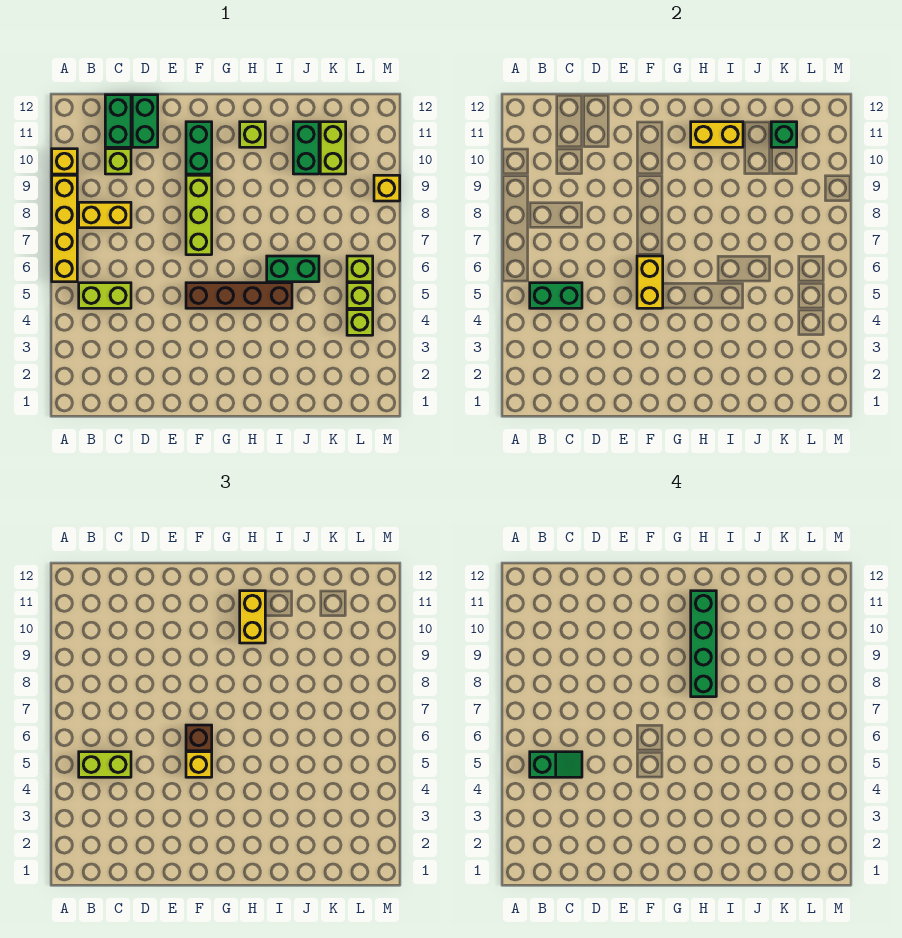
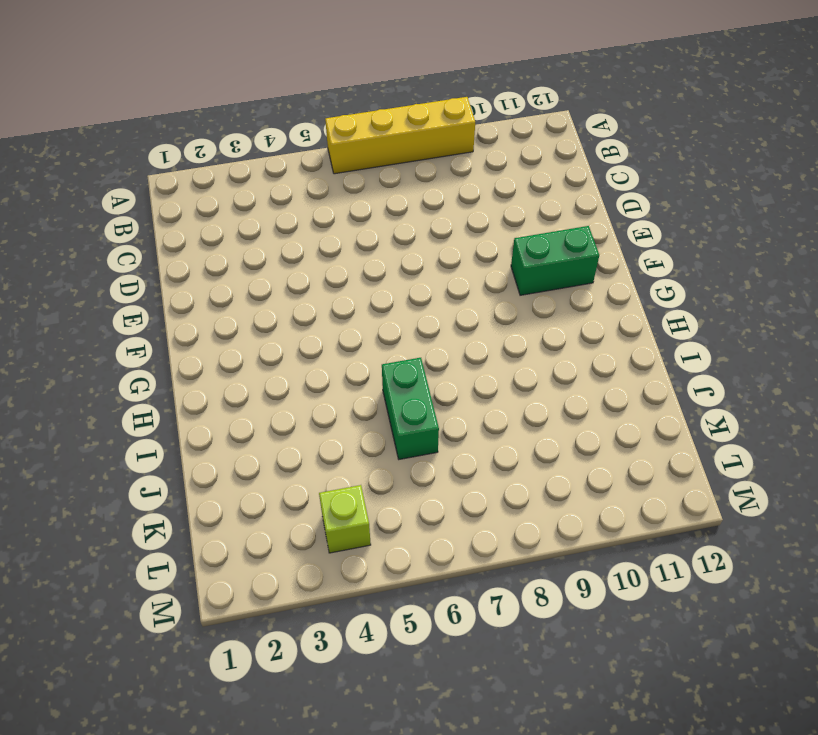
none -> yellow brick A10 level 1
none -> lime brick B5:C5 level 1
none -> yellow brick B8:C8 level 1

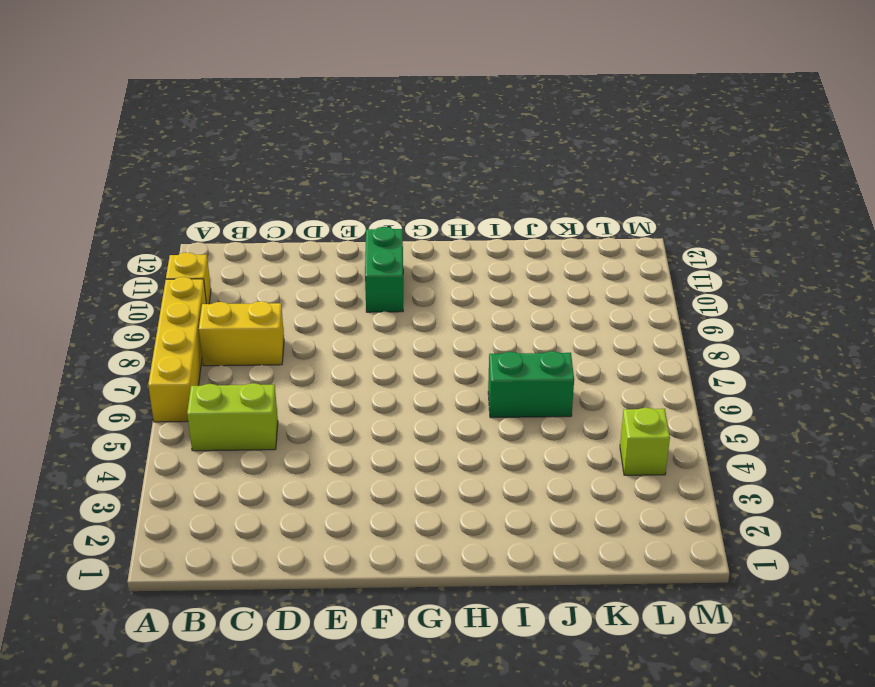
none -> lime brick C10 level 1
none -> green brick C11:C12 level 1
none -> green brick D11:D12 level 1

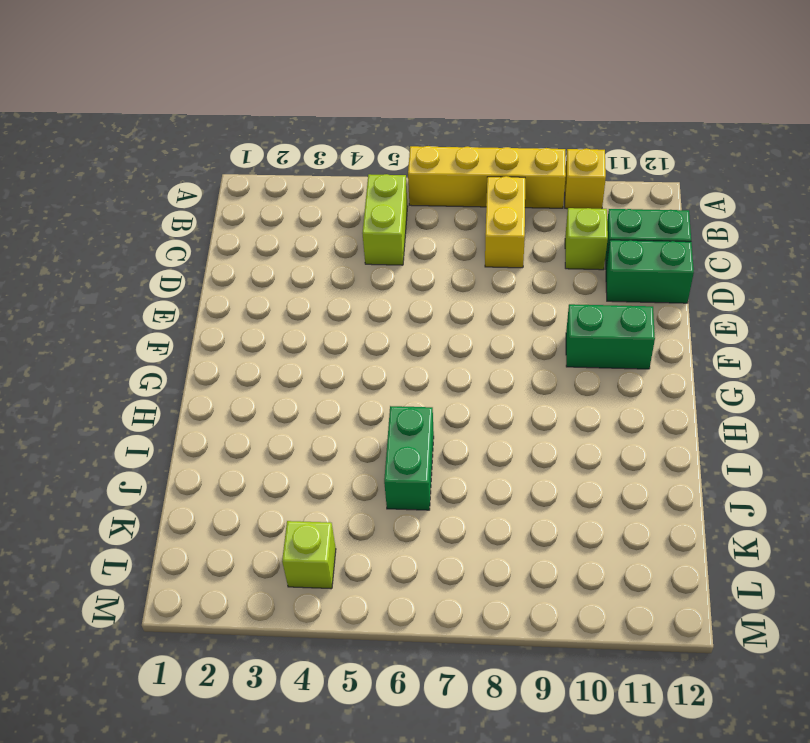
none -> brown brick F5:I5 level 1
none -> lime brick F7:F9 level 1
none -> lime brick H11 level 1

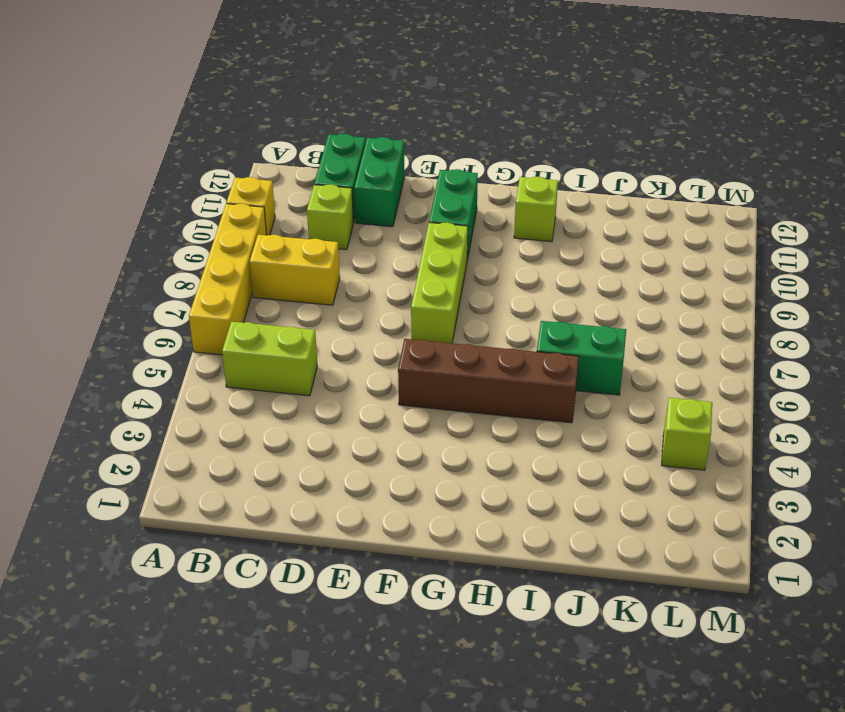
none -> green brick J10:J11 level 1
none -> lime brick K10:K11 level 1
none -> lime brick L5 level 1

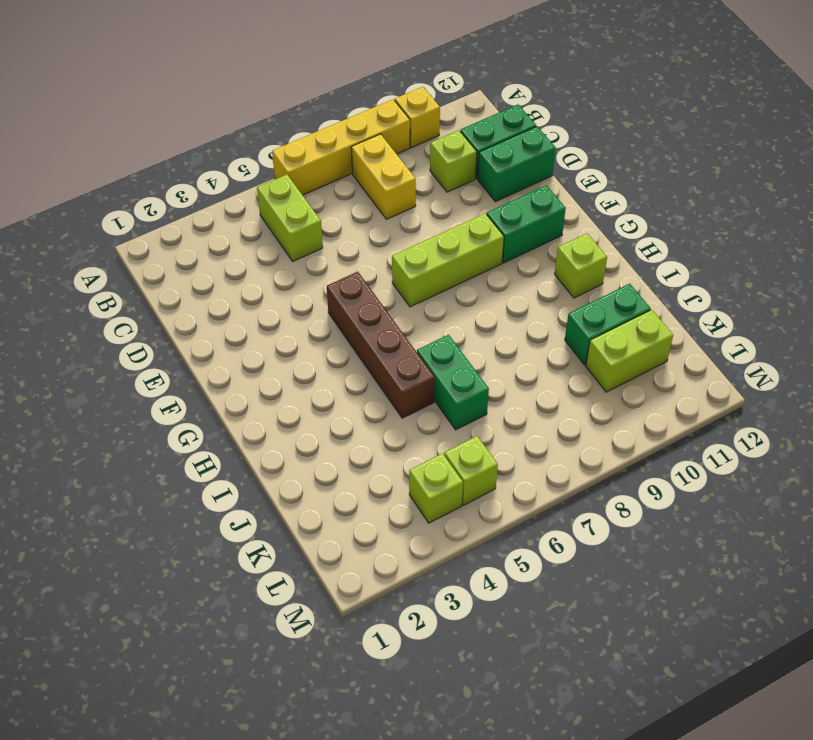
none -> lime brick L6 level 1
none -> yellow brick M9 level 1
none -> green brick B5:C5 level 2

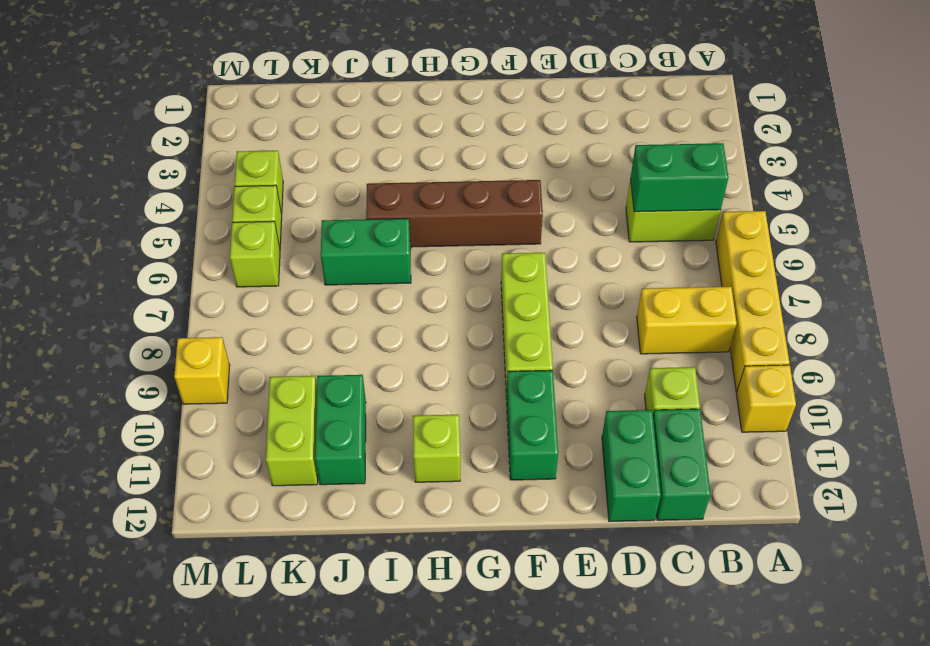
none -> yellow brick F5:F6 level 2
none -> yellow brick H11:I11 level 2
none -> green brick K11 level 2

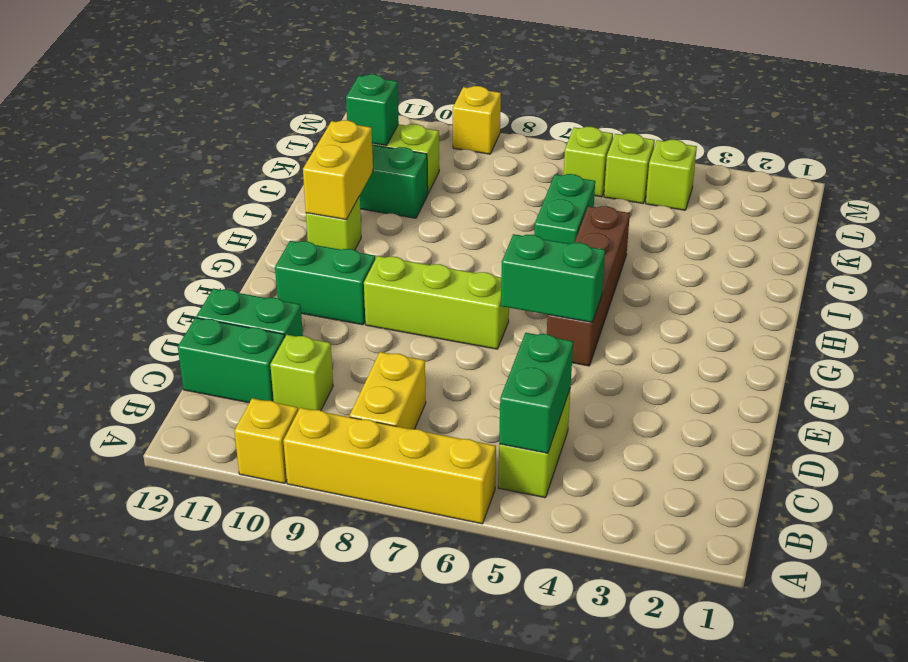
green brick F5:F6 level 2 -> yellow brick F5:F6 level 2
none -> lime brick B5:C5 level 3
none -> yellow brick F5 level 3
none -> brown brick F6 level 3

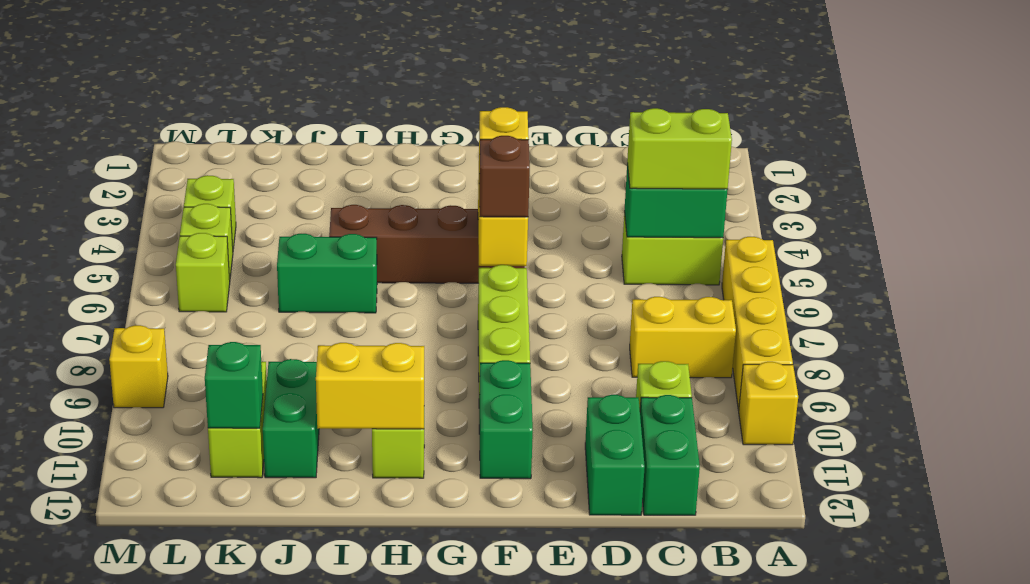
none -> yellow brick H10:H11 level 3
none -> green slope B5:C5 level 4 top B
none -> green brick H8:H11 level 4

